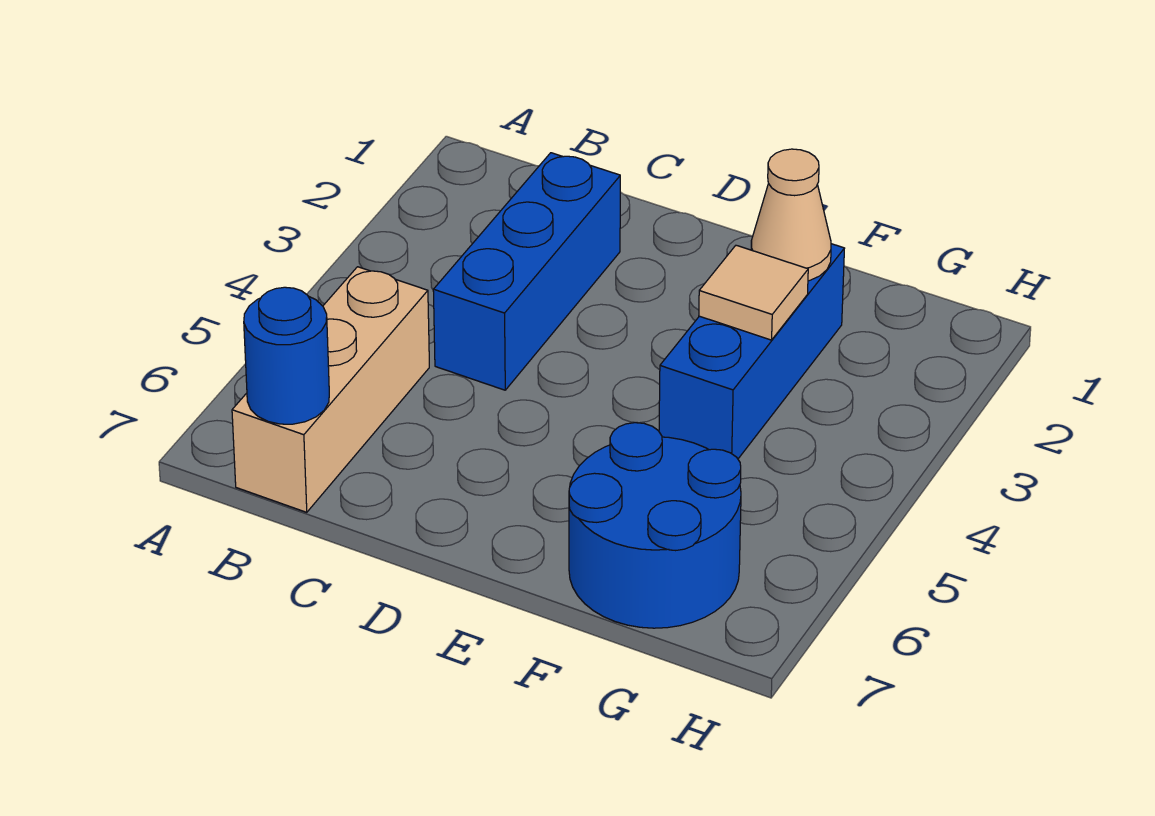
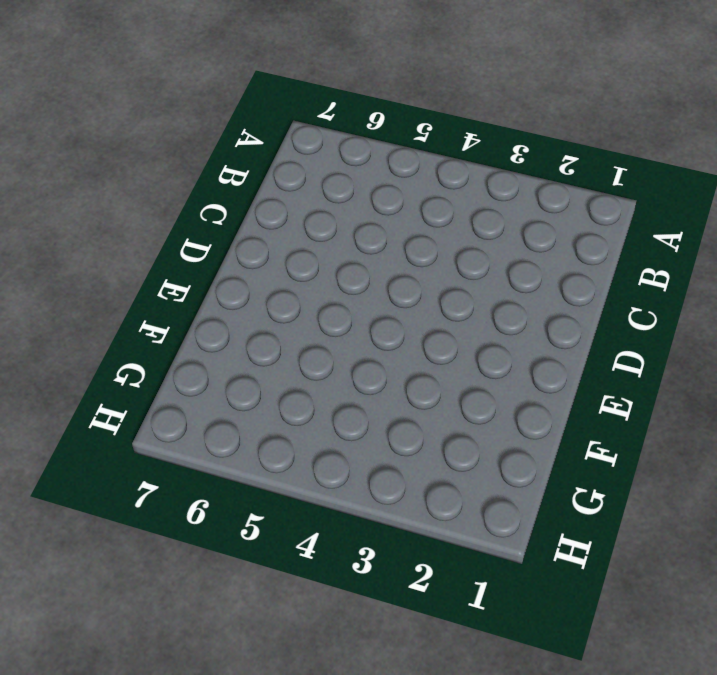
none -> tan brick B5:B7 level 1
none -> blue brick C2:C4 level 1

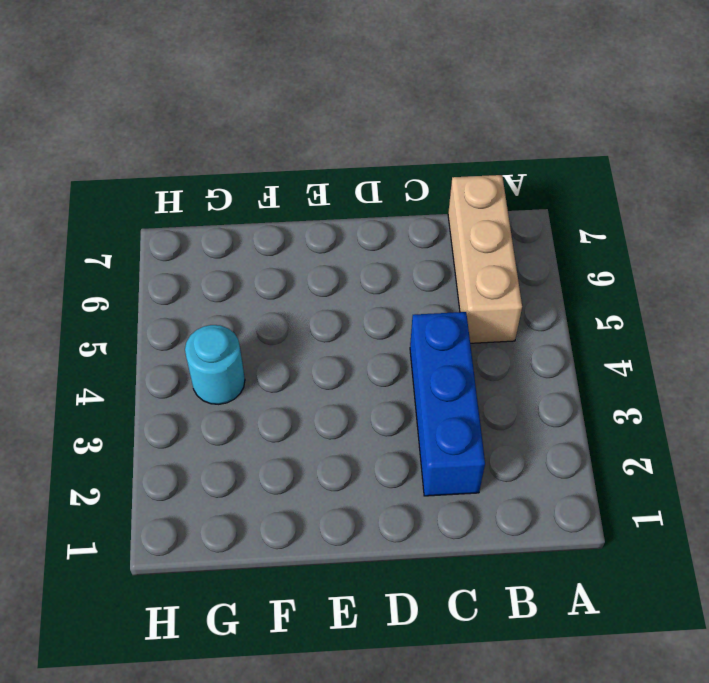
cyan round brick G4 level 1 -> none
none -> blue brick F2:F4 level 1
none -> blue round brick F6:G7 level 1

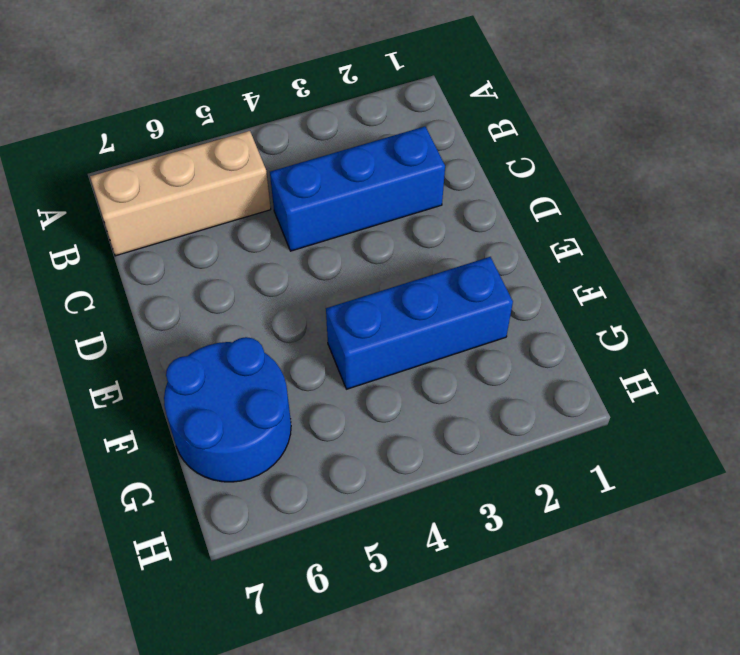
none -> blue round brick B7 level 2
none -> tan cone F2 level 2

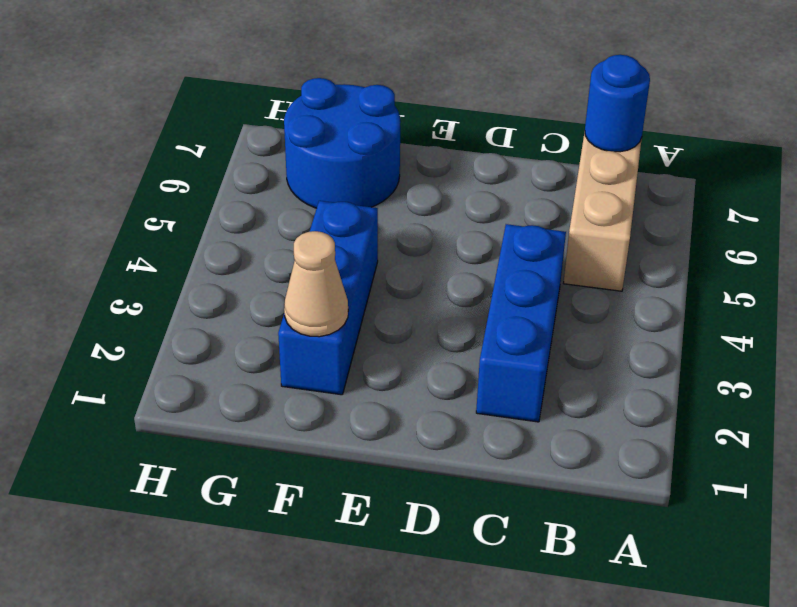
none -> tan tile F3 level 2

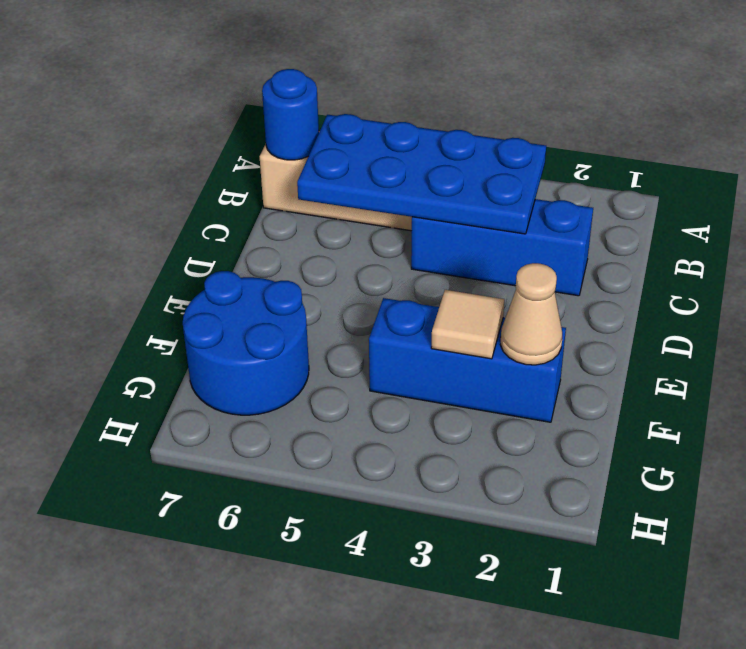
blue plate B3:C6 level 2 -> none

